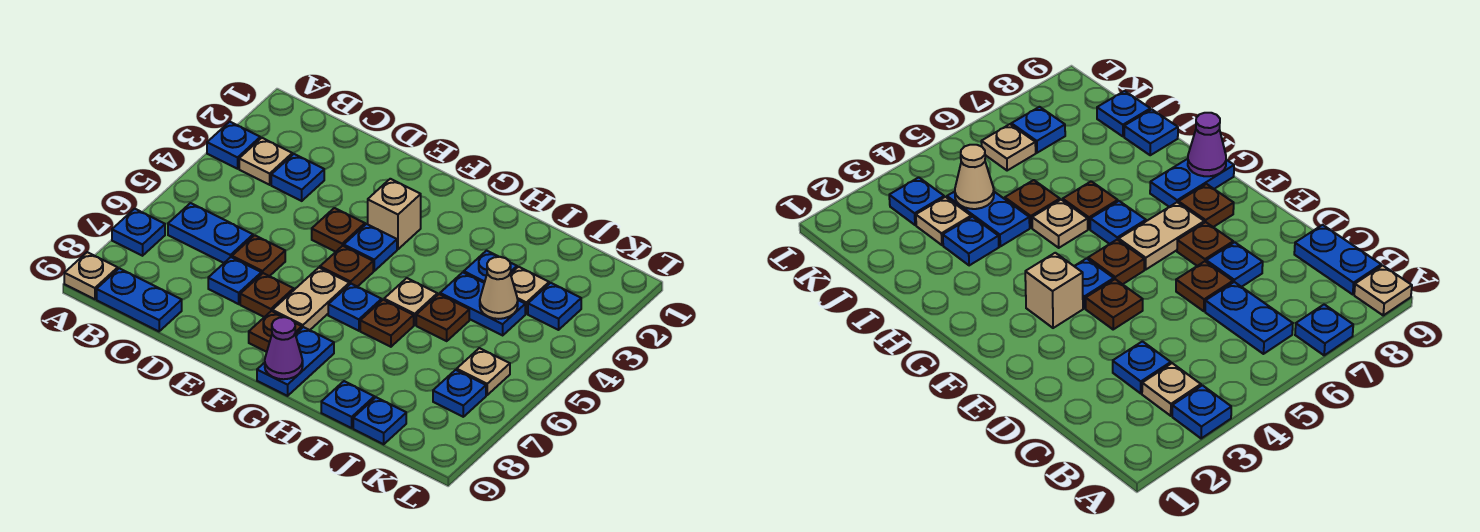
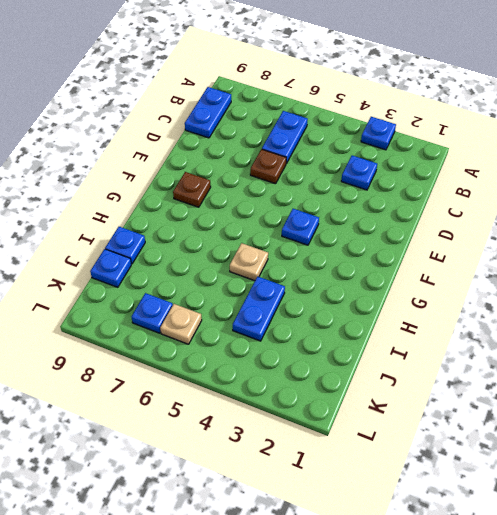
none -> blue plate A7 level 1
none -> tan plate A9 level 1
none -> tan plate B3 level 1
none -> blue plate D7 level 1

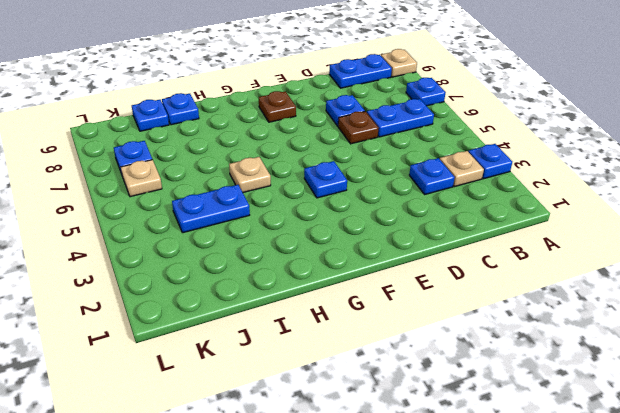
none -> brown plate E4 level 1
none -> brown plate E7 level 1
none -> tan brick F3 level 1
none -> brown plate F5 level 1

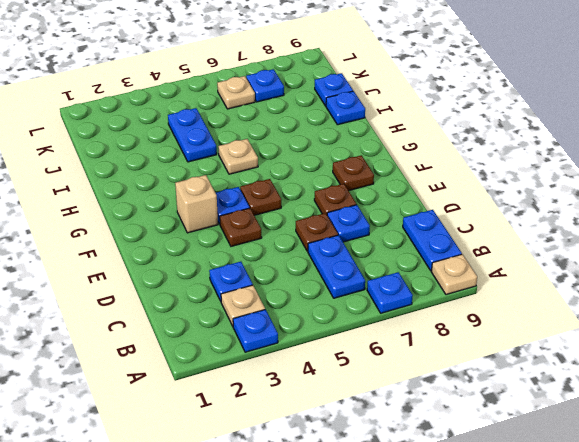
none -> tan plate F6:F7 level 1
none -> blue plate G6 level 1
none -> blue plate G8:G9 level 1
none -> brown plate H6 level 1

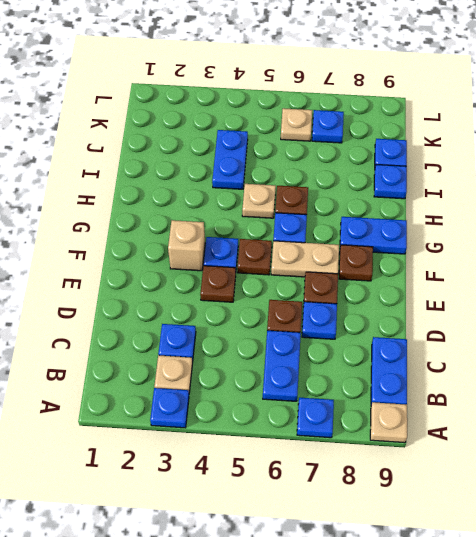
none -> blue plate I3 level 1
none -> brown plate I5 level 1
none -> tan plate J3 level 1
none -> blue plate K3 level 1

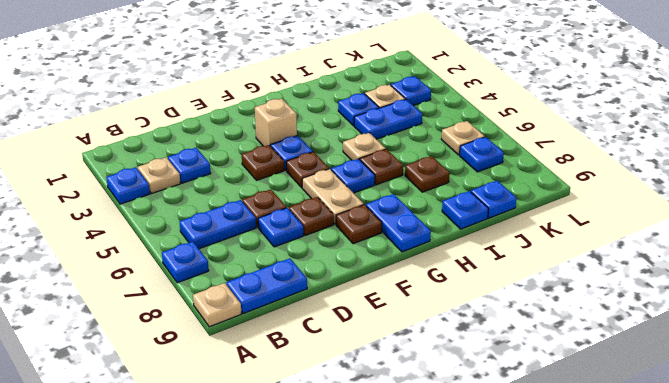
brown plate I7 level 1 -> brown plate I5 level 1
none -> purple cone G9 level 2
none -> tan cone J4 level 2

